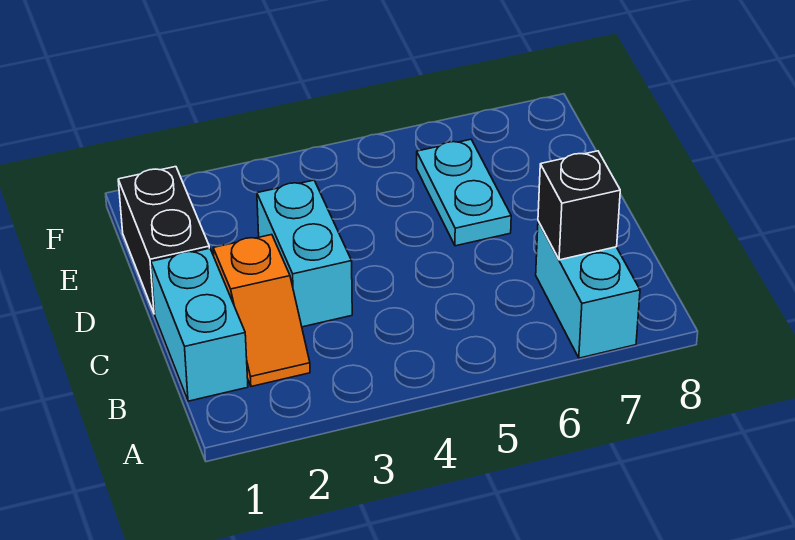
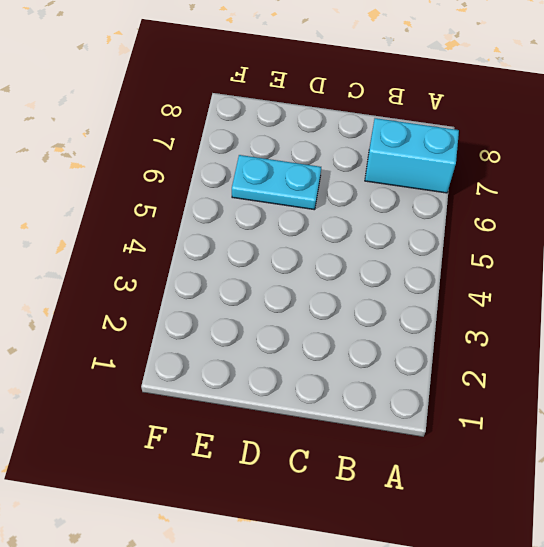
none -> cyan brick B1:C1 level 1
none -> orange slope B2:C2 level 1 top C

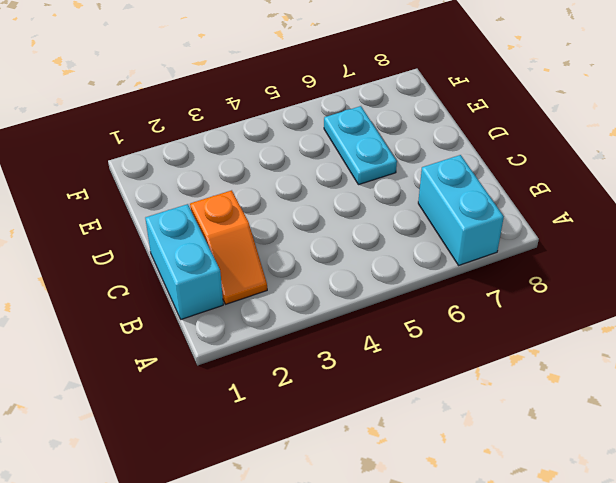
none -> cyan brick C3:D3 level 1
none -> black brick D1:E1 level 1

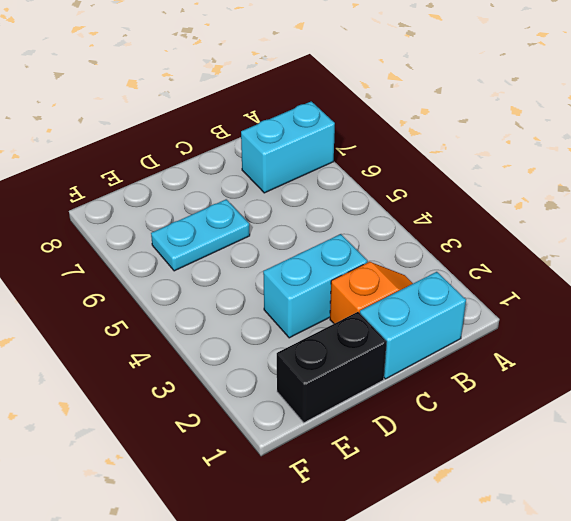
none -> black brick B7 level 2

